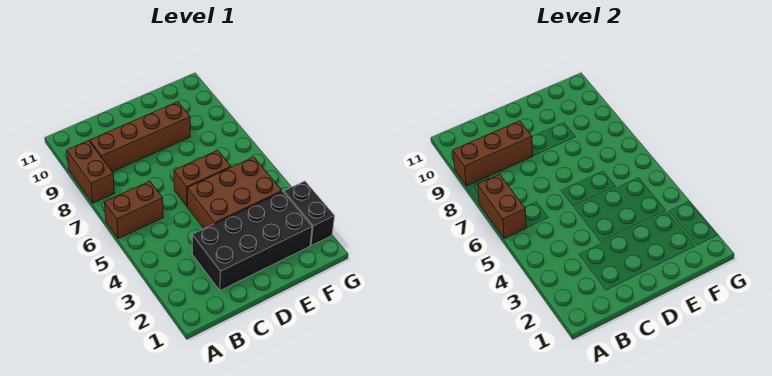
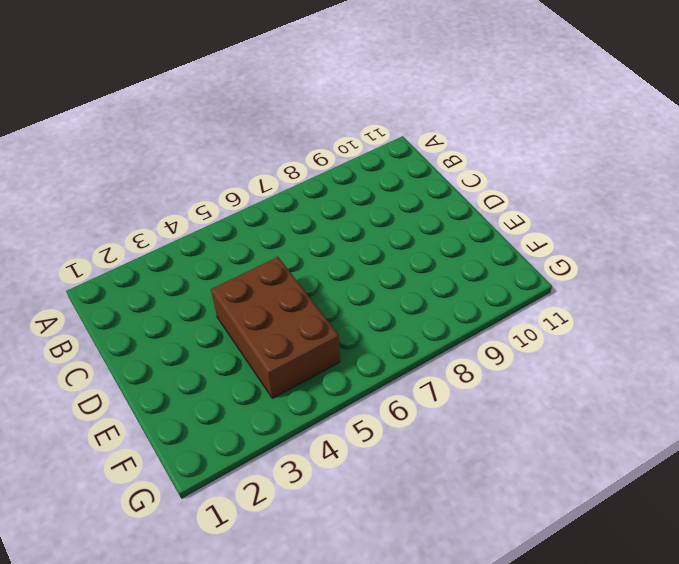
none -> brown brick A6:B6 level 1
none -> brown brick A8:A9 level 1

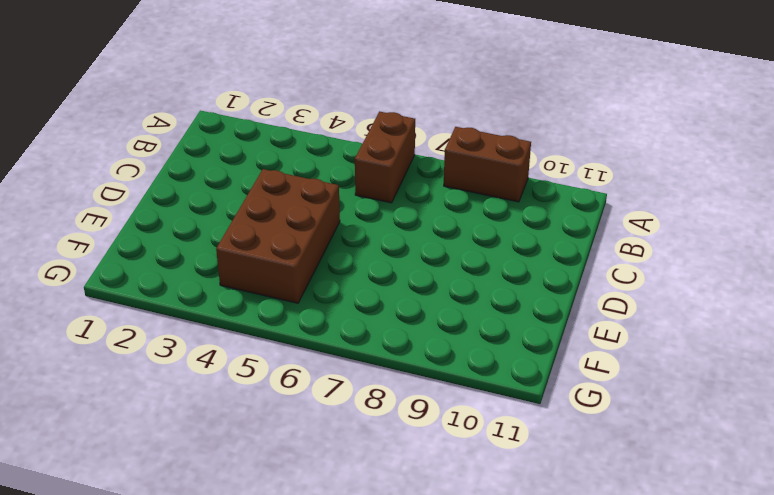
none -> brown brick B9:E9 level 1
none -> black brick C2:F3 level 1

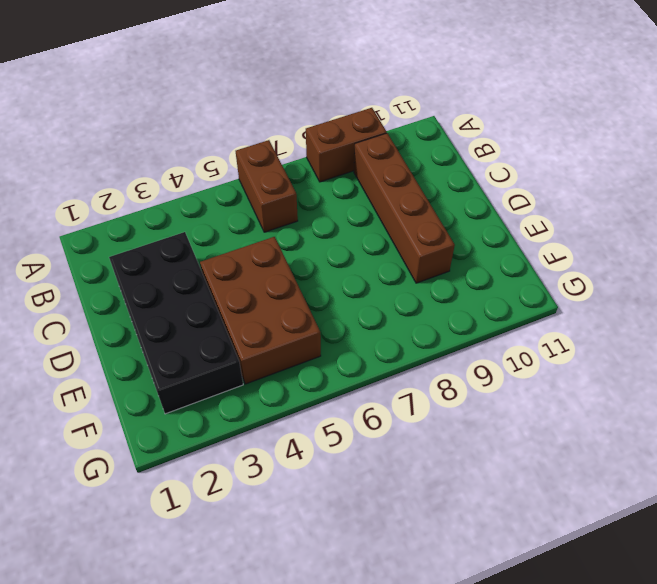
none -> brown brick D6:E6 level 1
none -> black brick G2:G3 level 1

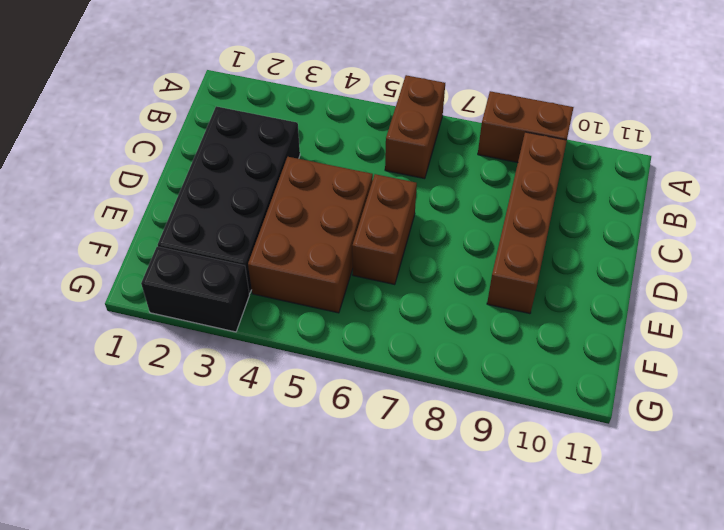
none -> brown brick A6:A7 level 2
none -> brown brick A9:C9 level 2

